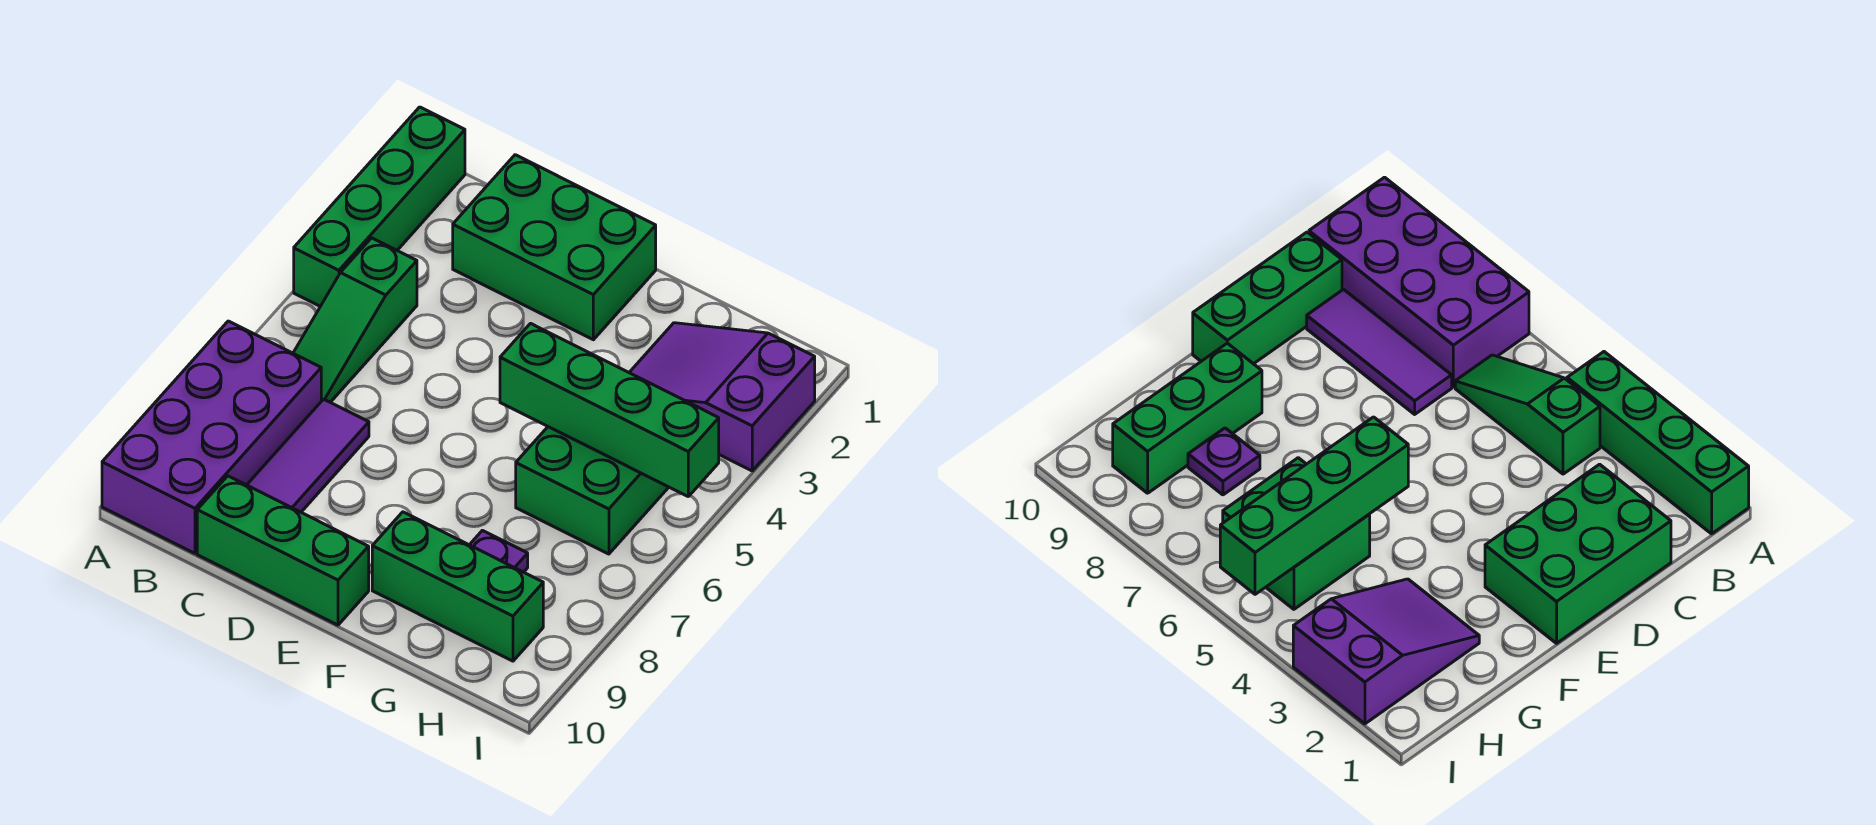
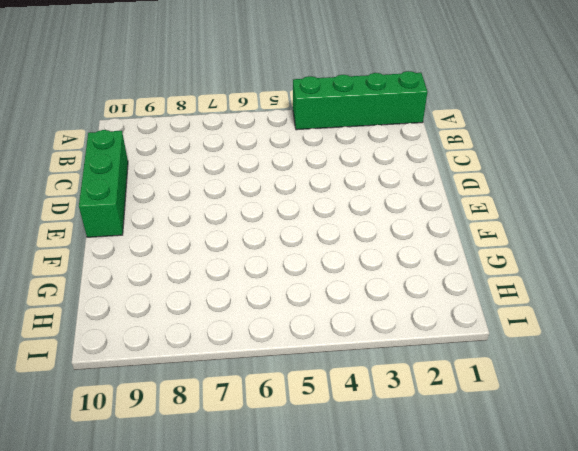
none -> purple brick A7:B10 level 1
none -> green slope B4:B6 level 1 top 4

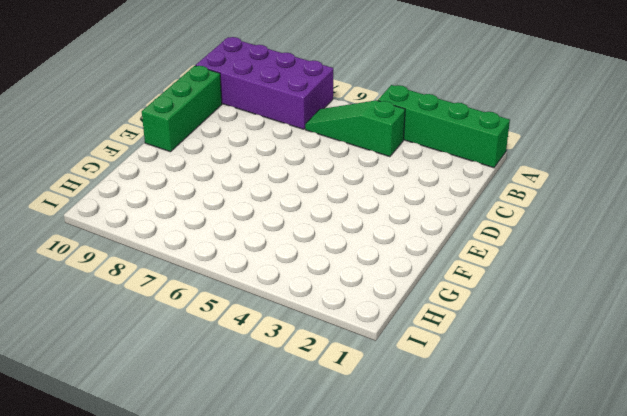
none -> green brick C1:E2 level 1
none -> purple tile C7:C9 level 1

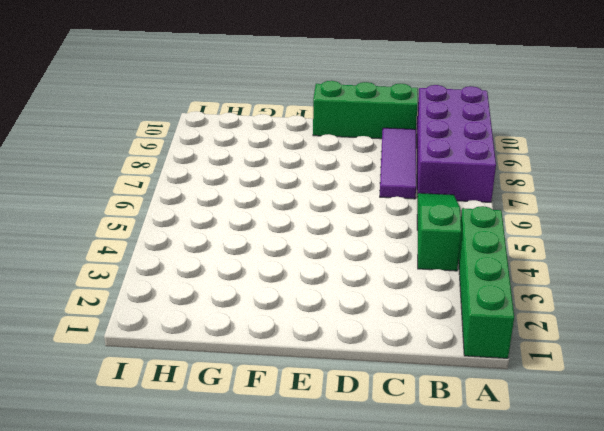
none -> green brick C1:E2 level 1
none -> green brick F9:H9 level 1

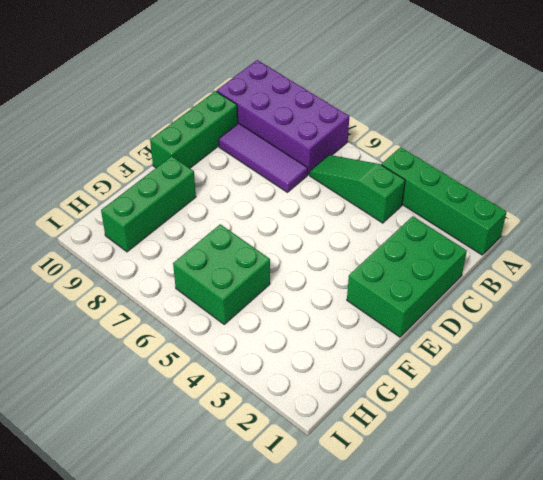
none -> purple slope G2:I3 level 1 top I
none -> purple plate G8 level 1

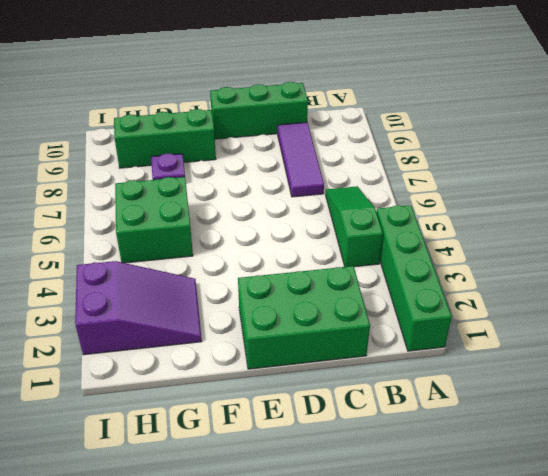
none -> purple brick A7:B10 level 1
none -> green brick F5:I5 level 2

